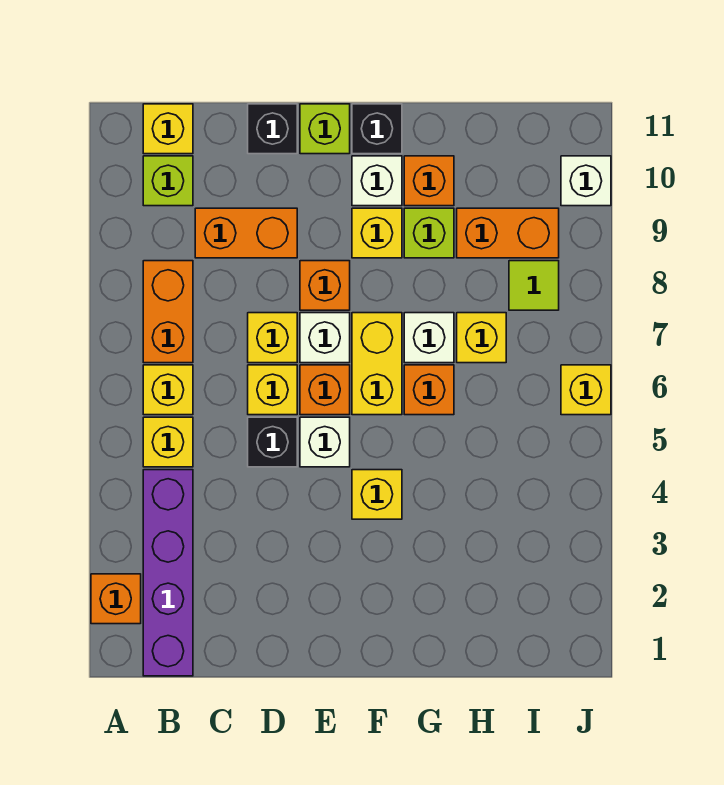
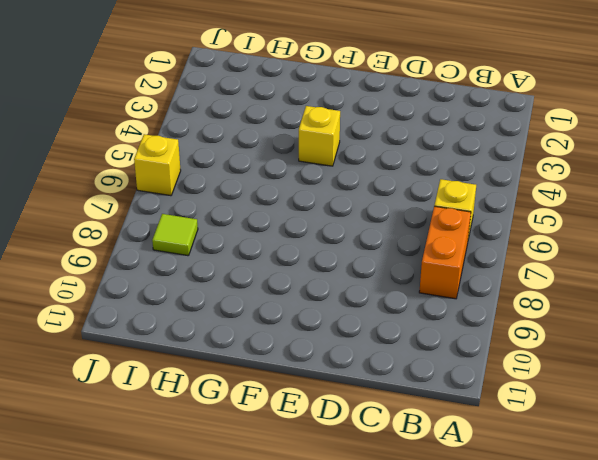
none -> orange brick A2 level 1
none -> purple brick B1:B4 level 1
none -> yellow brick B5 level 1
none -> lime brick B10 level 1

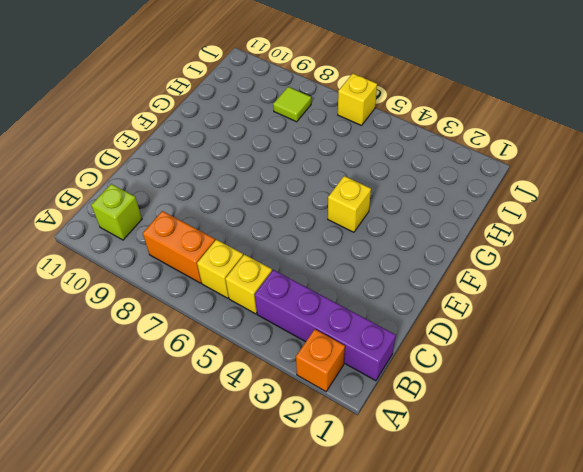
none -> yellow brick B11 level 1
none -> orange brick C9:D9 level 1
none -> black brick D5 level 1
none -> yellow brick D6 level 1

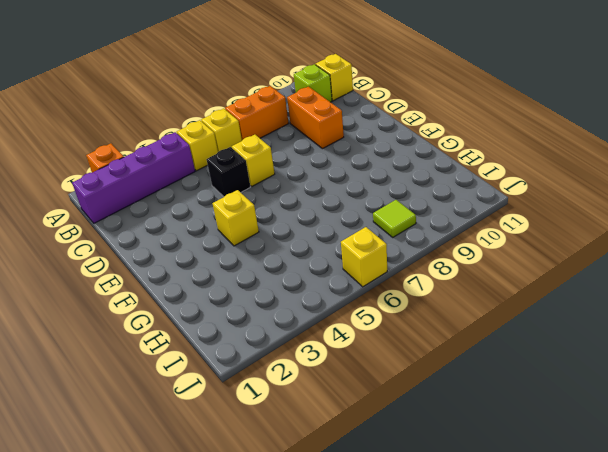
none -> yellow brick D7 level 1
none -> black brick D11 level 1
none -> white brick E5 level 1
none -> orange brick E6 level 1

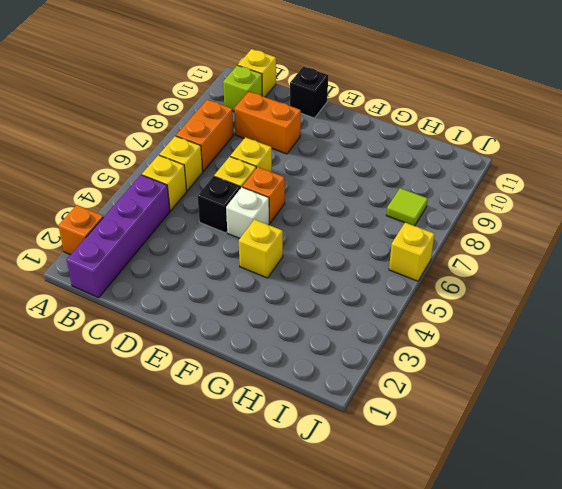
none -> white brick E7 level 1
none -> orange brick E8 level 1
none -> lime brick E11 level 1
none -> yellow brick F6:F7 level 1

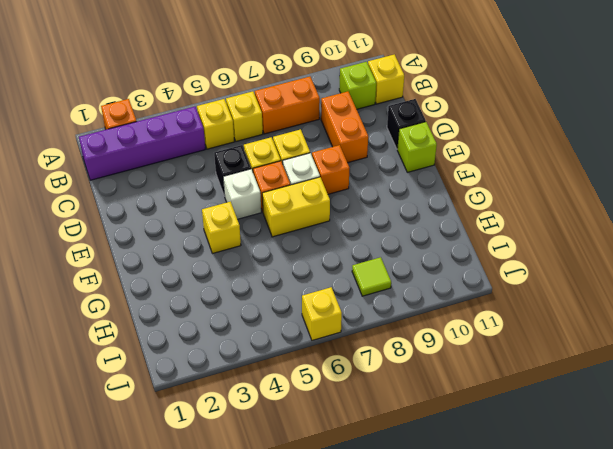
none -> yellow brick F9 level 1
none -> white brick F10 level 1
none -> black brick F11 level 1
none -> orange brick G6 level 1

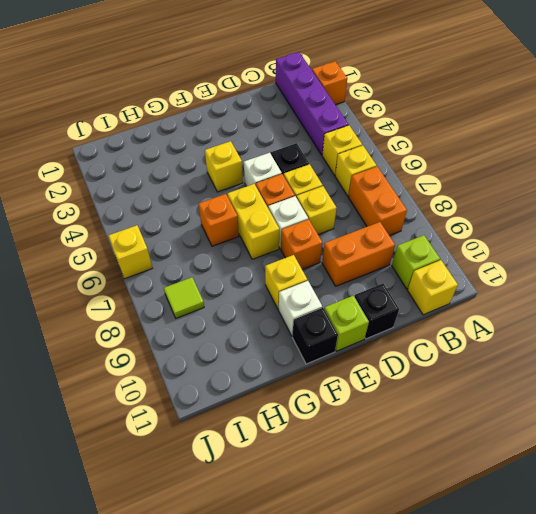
none -> white brick G7 level 1
none -> lime brick G9 level 1
none -> orange brick G10 level 1
none -> yellow brick H7 level 1

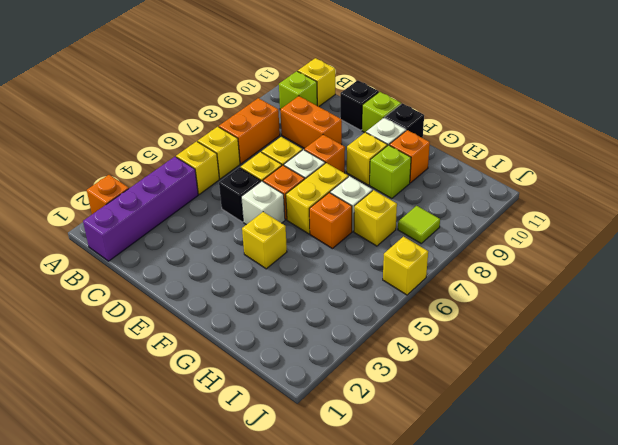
none -> orange brick H9:I9 level 1
none -> white brick J10 level 1

